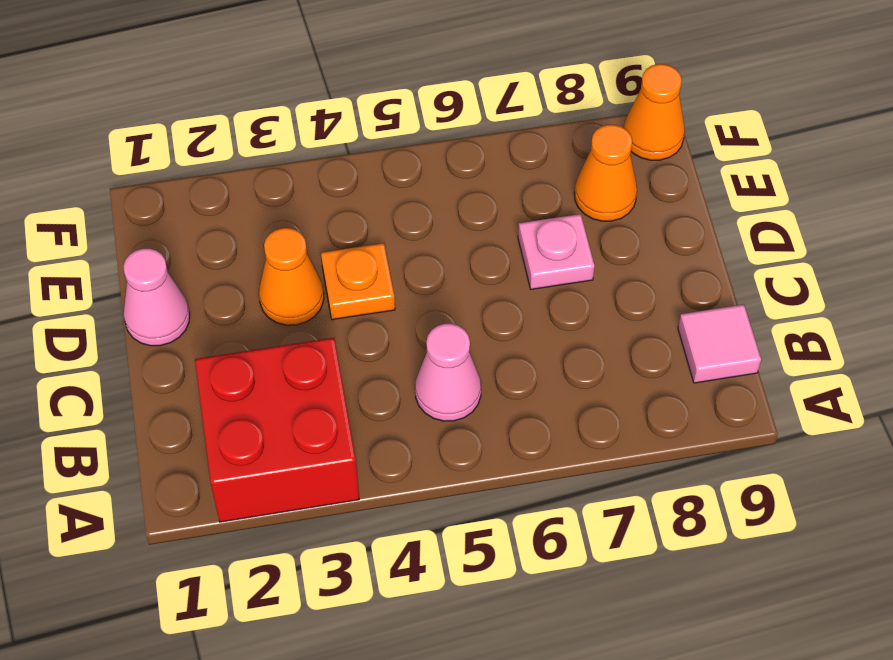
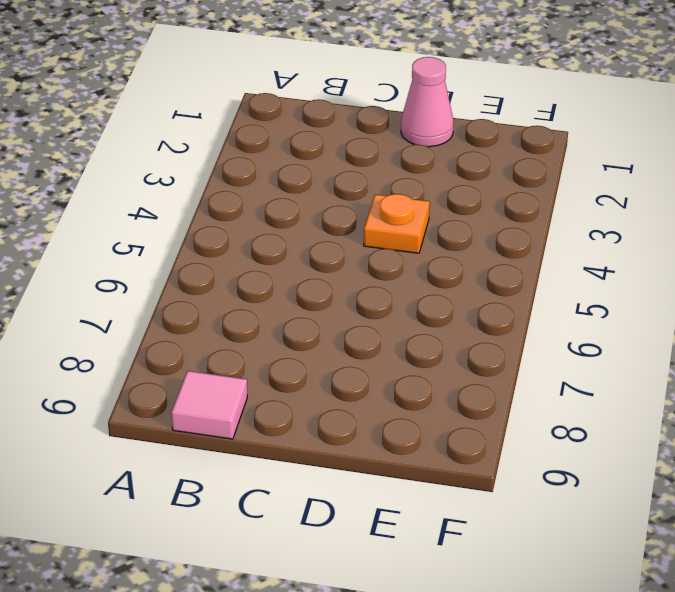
none -> red brick A2:B3 level 1
none -> pink cone B5 level 1

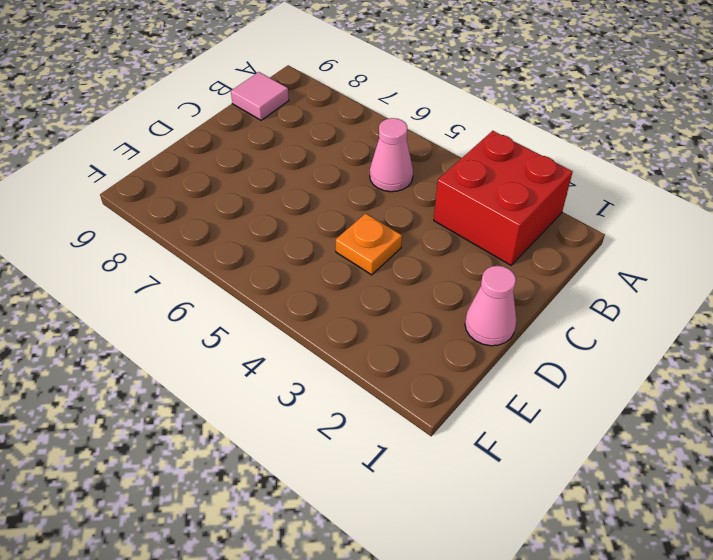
none -> orange cone D3 level 1
none -> pink plate D7 level 1

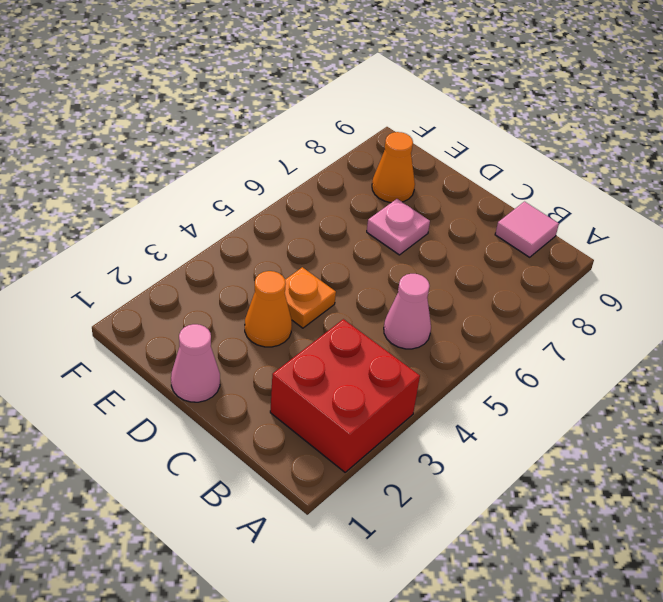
none -> orange cone F9 level 1

